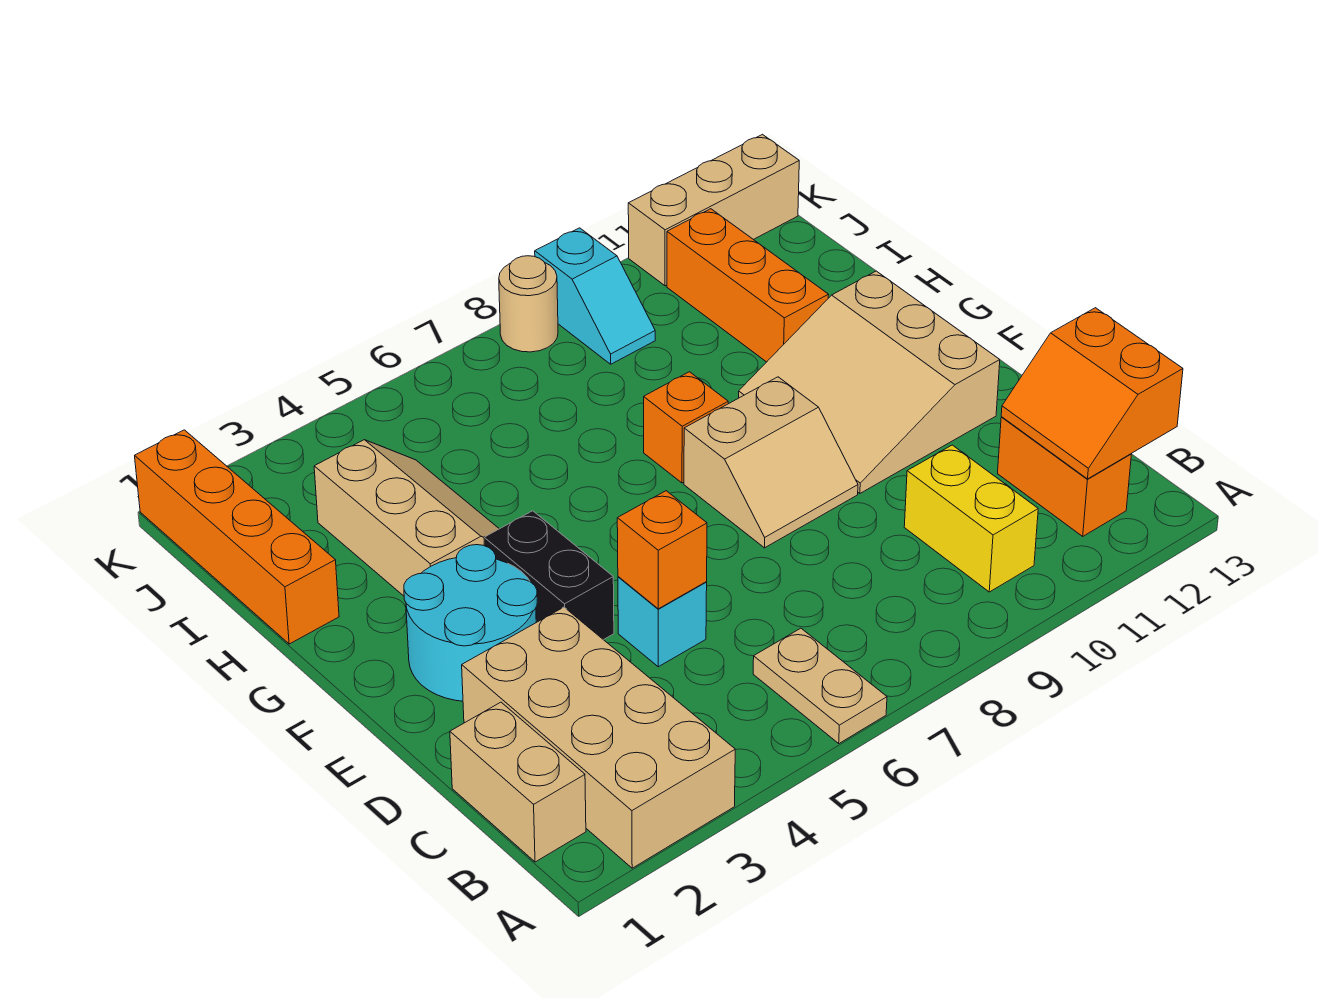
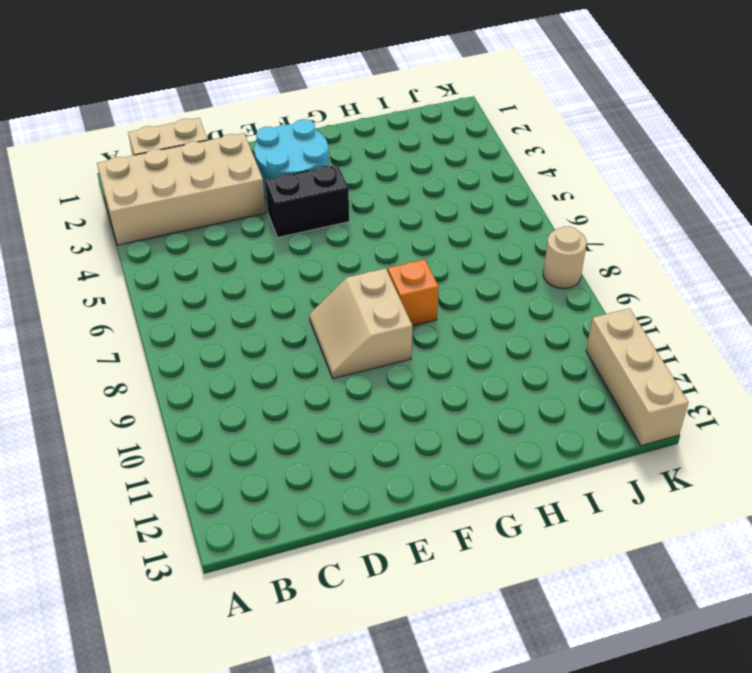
none -> tan plate A6:B6 level 1
none -> yellow brick B10:C10 level 1
none -> orange brick B12:C12 level 1

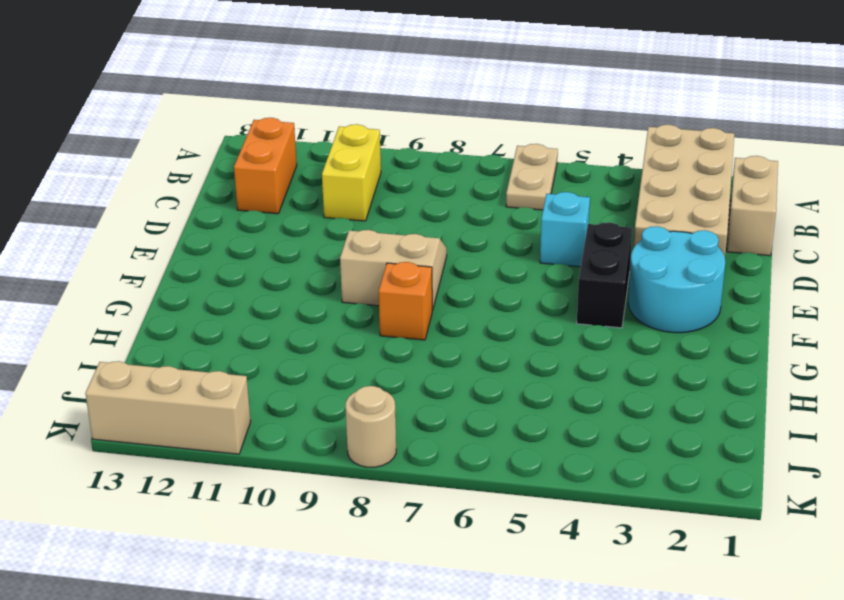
none -> tan slope E10:G12 level 1 top 12
none -> tan slope G3:I4 level 1 top 3
none -> orange brick H1:K1 level 1

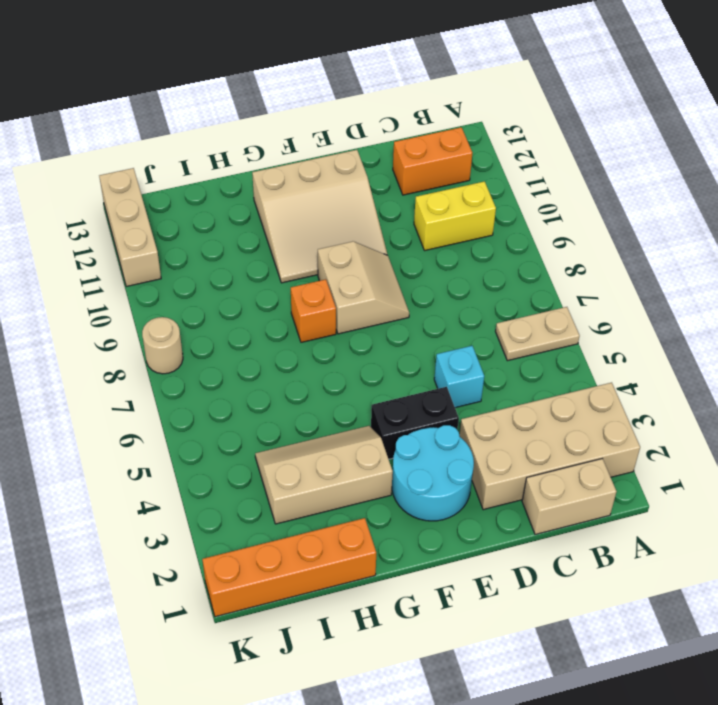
none -> orange brick H11:J11 level 1
none -> cyan slope J9:K9 level 1 top K
none -> orange slope B12:C13 level 2 top 13

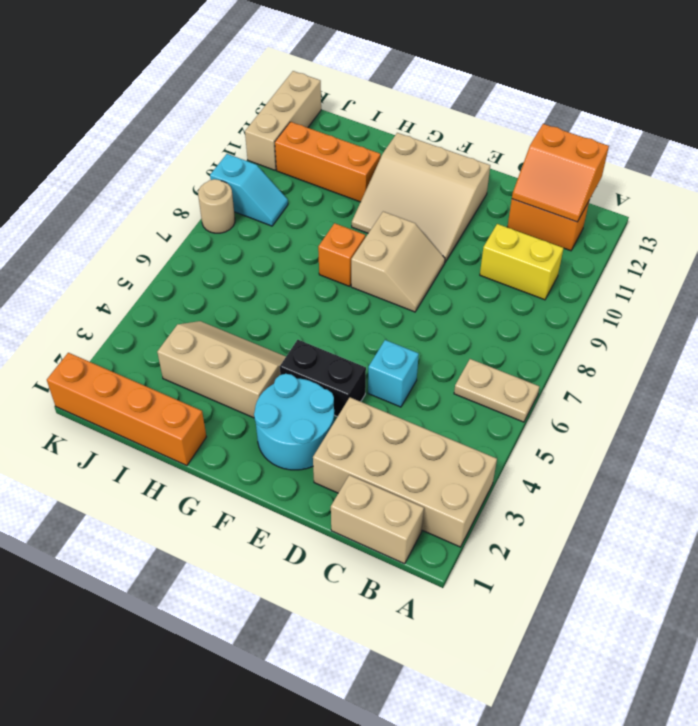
none -> orange brick D5 level 2

